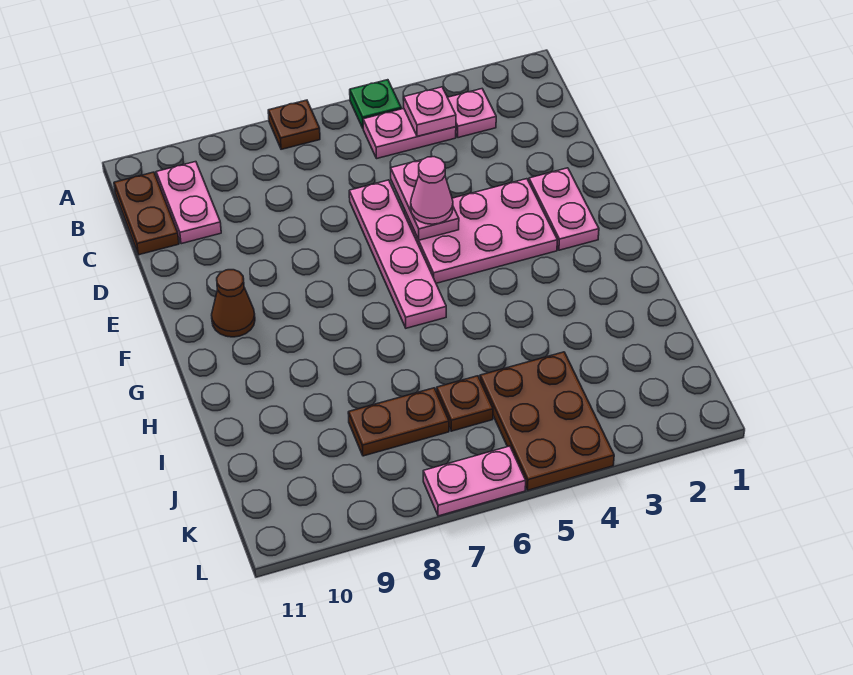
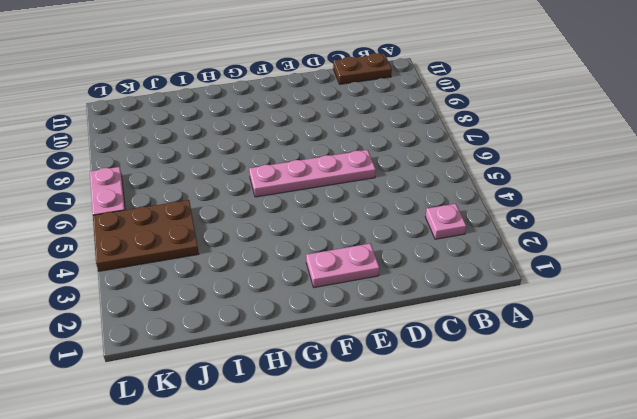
none -> green plate A5 level 1
none -> brown plate A7 level 1
none -> pink plate B4:B5 level 1

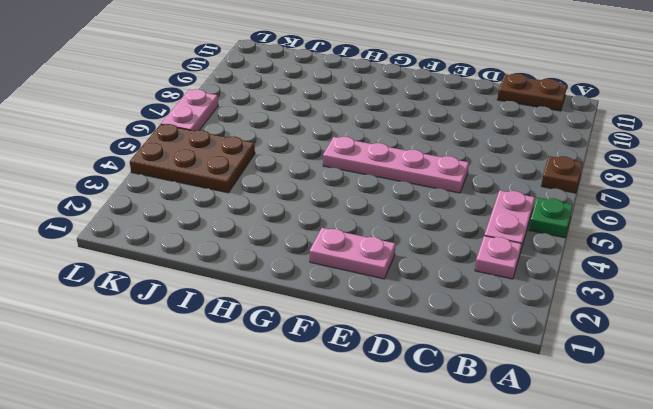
none -> pink plate B10:C10 level 1
none -> pink plate E3:F5 level 1
none -> brown cone F10 level 1

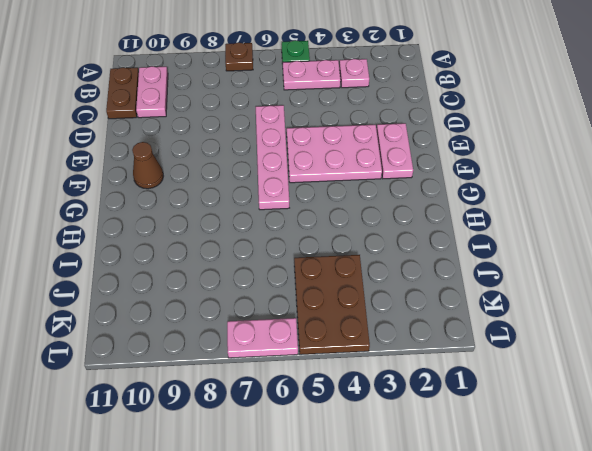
none -> brown plate J6 level 1
none -> brown plate J7:J8 level 1
none -> pink plate B4 level 2

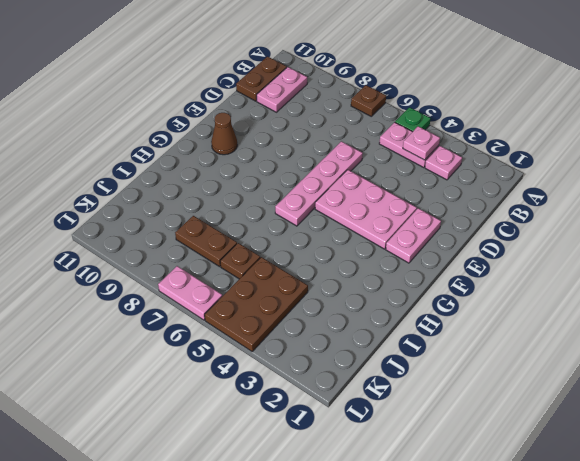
none -> pink plate D5:E5 level 2
none -> pink cone E5 level 3

